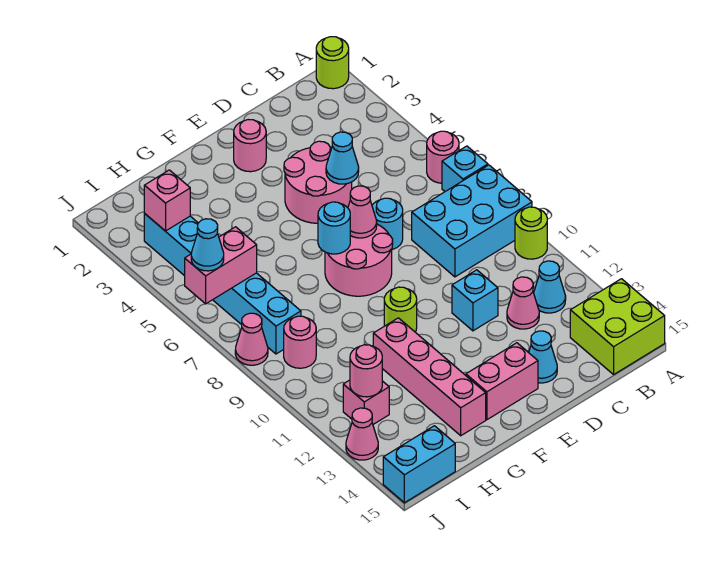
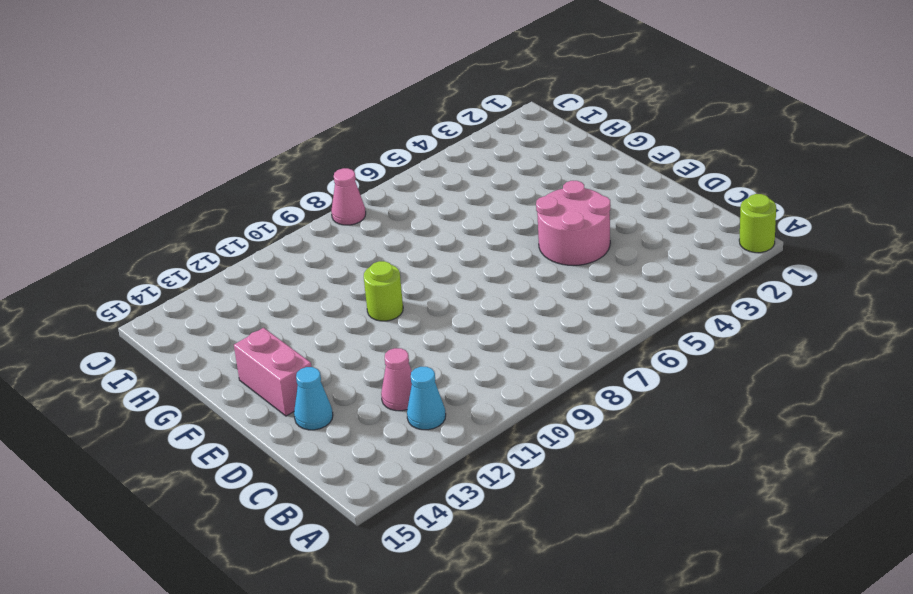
none -> pink round brick A6 level 1
none -> cyan brick A7 level 1
none -> cyan brick A8:C9 level 1
none -> lime round brick A10 level 1

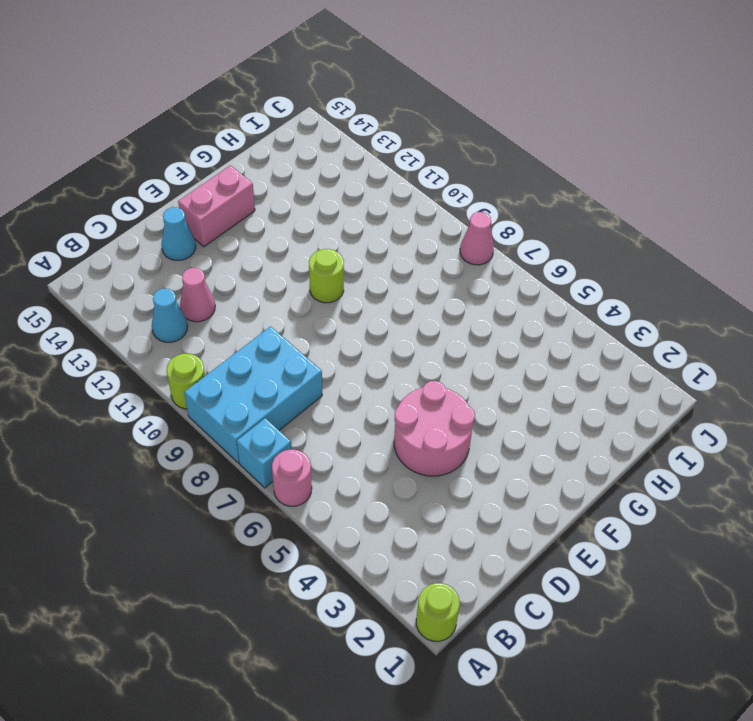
none -> lime brick A14:B15 level 1
none -> cyan round brick D7 level 1
none -> cyan brick D11 level 1
none -> pink round brick E2 level 1

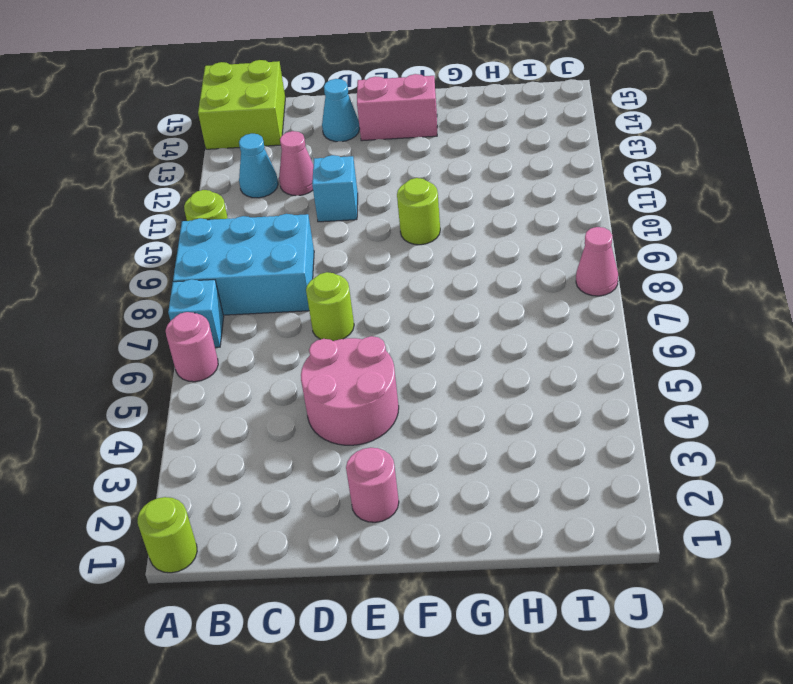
lime round brick D7 level 1 -> cyan round brick D7 level 1
none -> pink round brick E7:F8 level 1
none -> pink brick G11:G14 level 1
none -> cyan brick I3:I8 level 1
none -> pink round brick I9 level 1

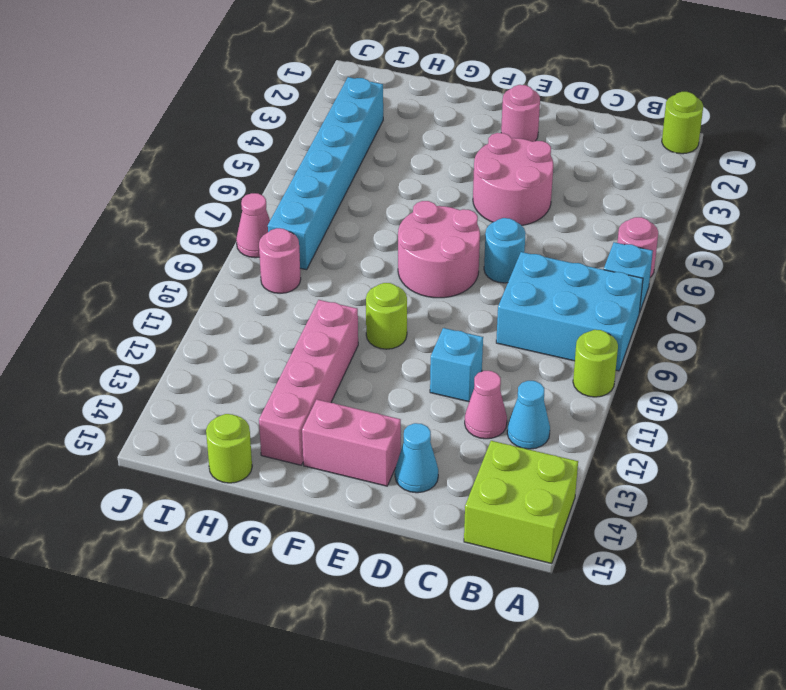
lime round brick H15 level 1 -> none
none -> pink brick I12 level 1
none -> cyan brick I15:J15 level 1
none -> pink cone J13 level 1
none -> cyan cone D5 level 2

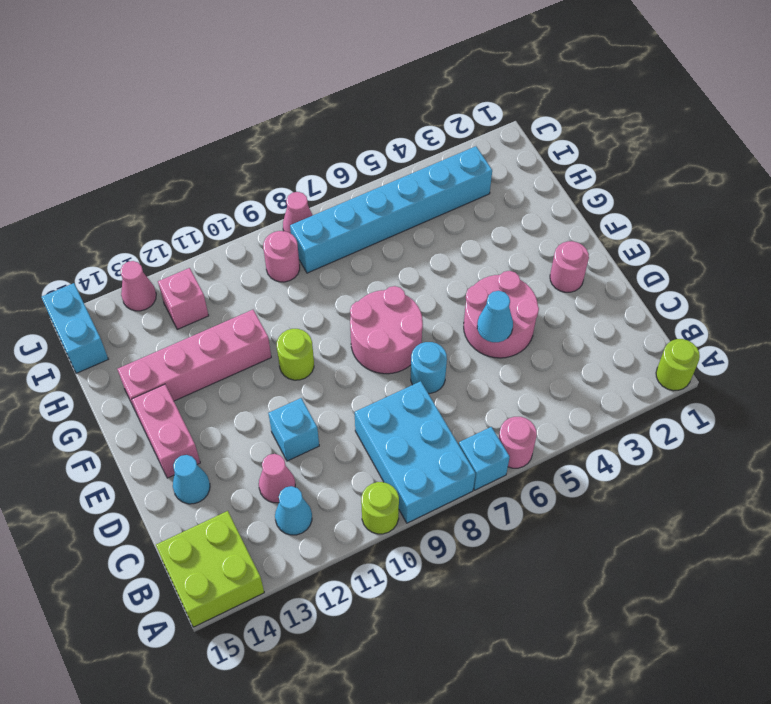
none -> pink cone E7 level 2
none -> cyan round brick F7 level 2
none -> pink brick I3 level 2
none -> pink brick I6:J6 level 2

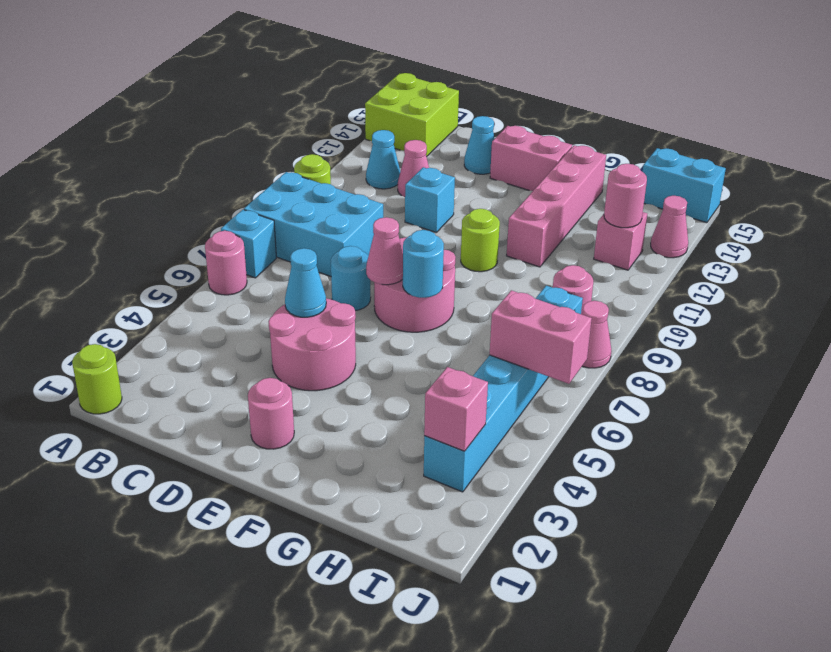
none -> cyan cone J6 level 3

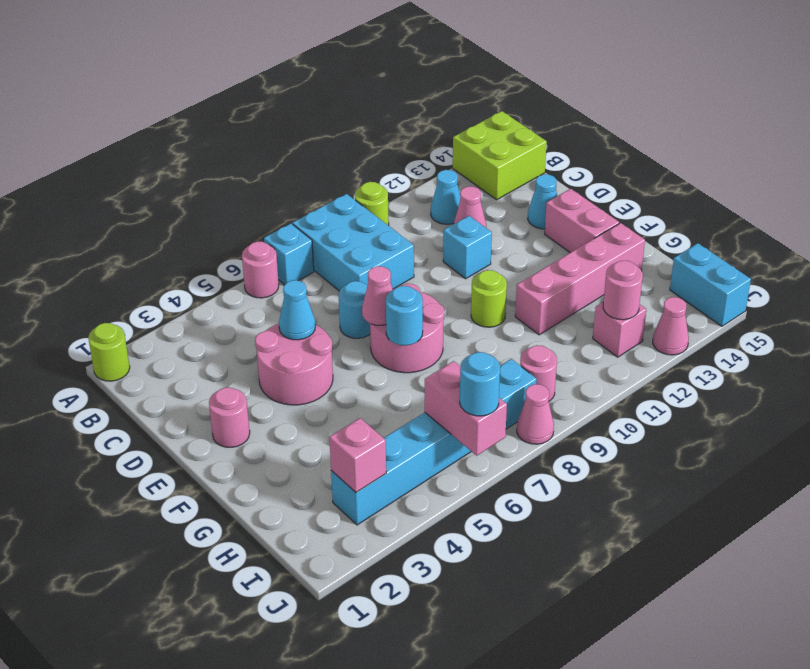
cyan round brick J6 level 3 -> cyan cone J6 level 3

